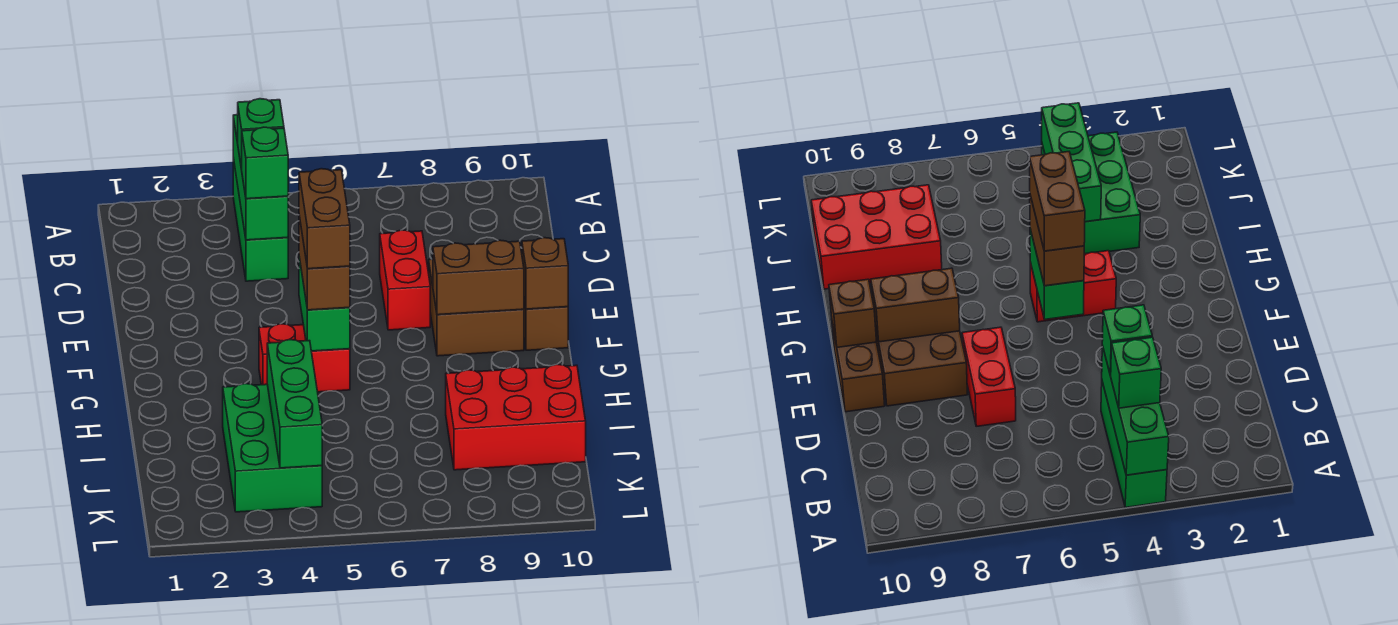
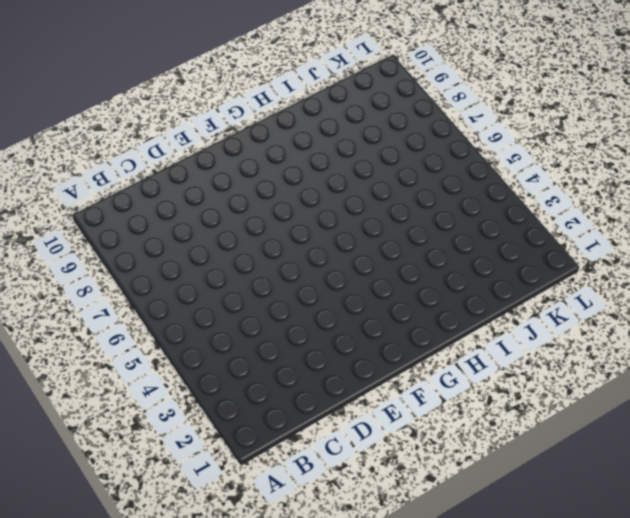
none -> green brick A4:C4 level 1
none -> red brick D7:E7 level 1
none -> brown brick E8:F9 level 1

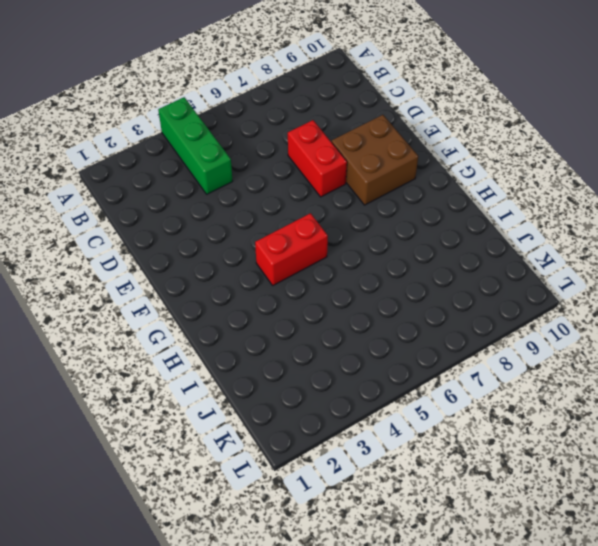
none -> brown brick E10:F10 level 1
none -> green brick I3:K4 level 1
none -> red brick I8:J10 level 1

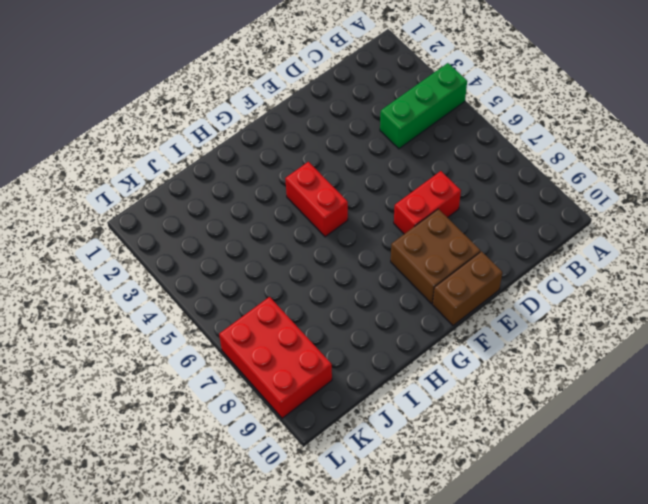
red brick K7:L9 level 1 -> red brick I8:J10 level 1
none -> green brick I3:K4 level 1
none -> green brick A4:C4 level 2
none -> green brick F5:G5 level 2

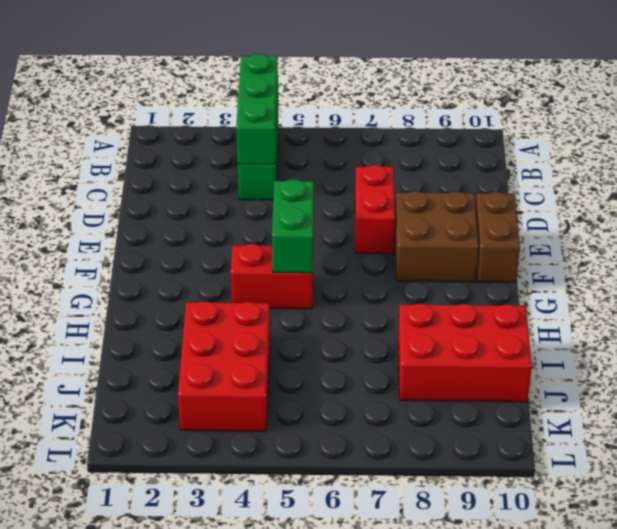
red brick I3:K4 level 1 -> green brick I3:K4 level 1
none -> brown brick F8:F9 level 2
none -> brown brick F10 level 2
none -> green brick I4:K4 level 2

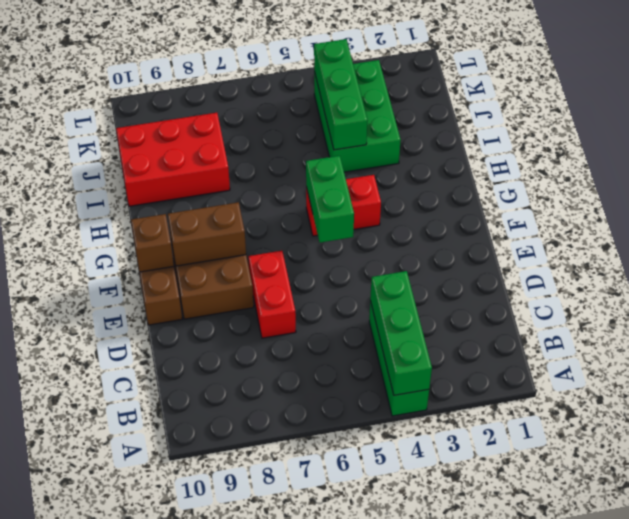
none -> green brick B4 level 3
none -> green brick C4 level 3
none -> brown brick F5:G5 level 3

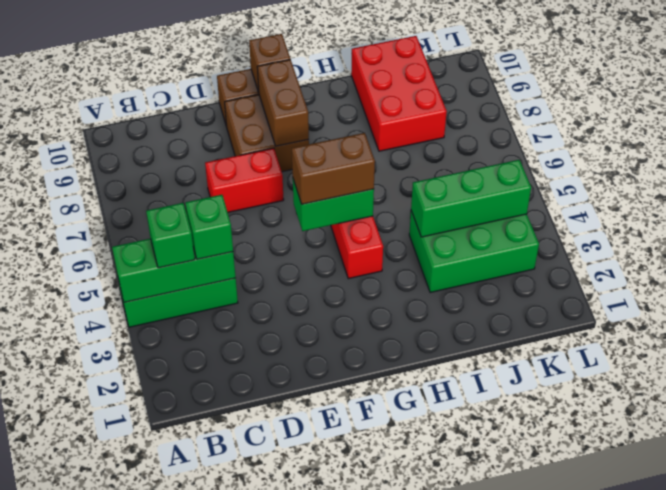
none -> brown brick F5:G5 level 4

